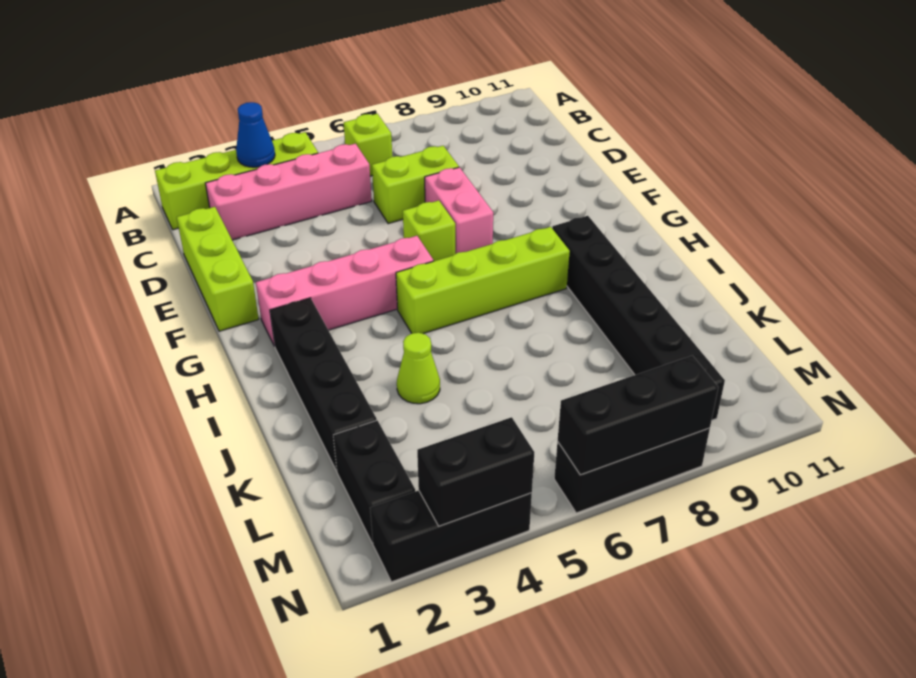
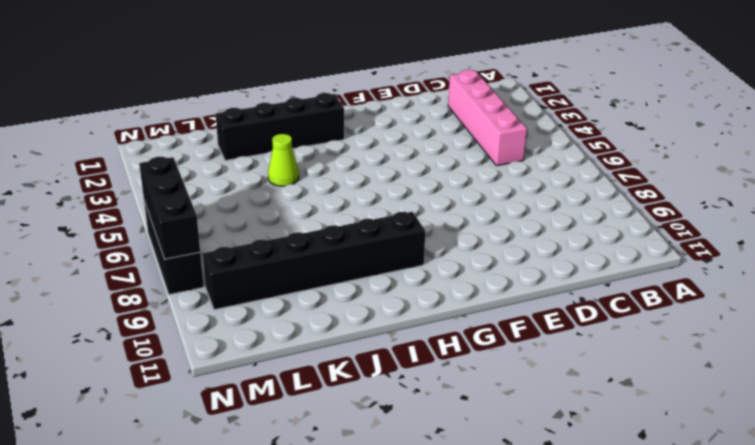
none -> lime brick B1:B4 level 1
none -> lime brick B6 level 1
none -> lime brick D1:F1 level 1

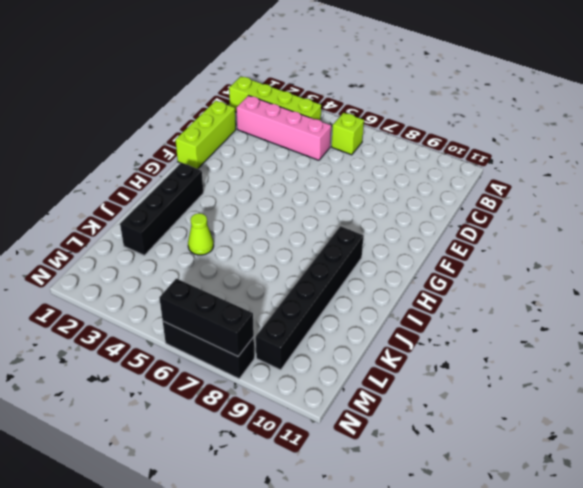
none -> lime brick D6:D7 level 1
none -> pink brick E7:F7 level 1
none -> lime brick F6 level 1

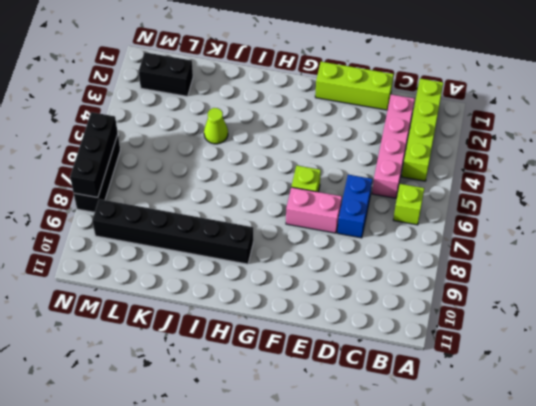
blue brick D6:D7 level 1 -> lime brick D6:D7 level 1
none -> pink brick G2:G5 level 1
none -> black brick H2:K2 level 1
none -> lime brick H5:H8 level 1

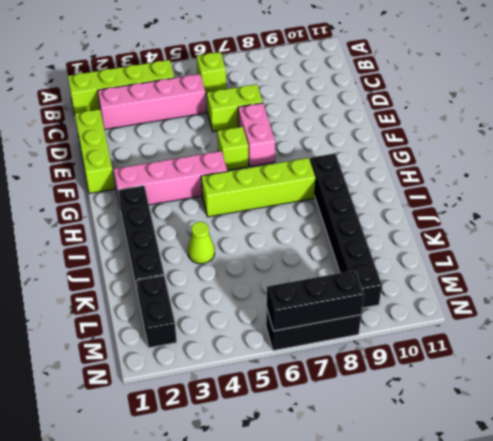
none -> black brick N2:N4 level 1
none -> blue cone B3 level 2
none -> black brick N3:N4 level 2

